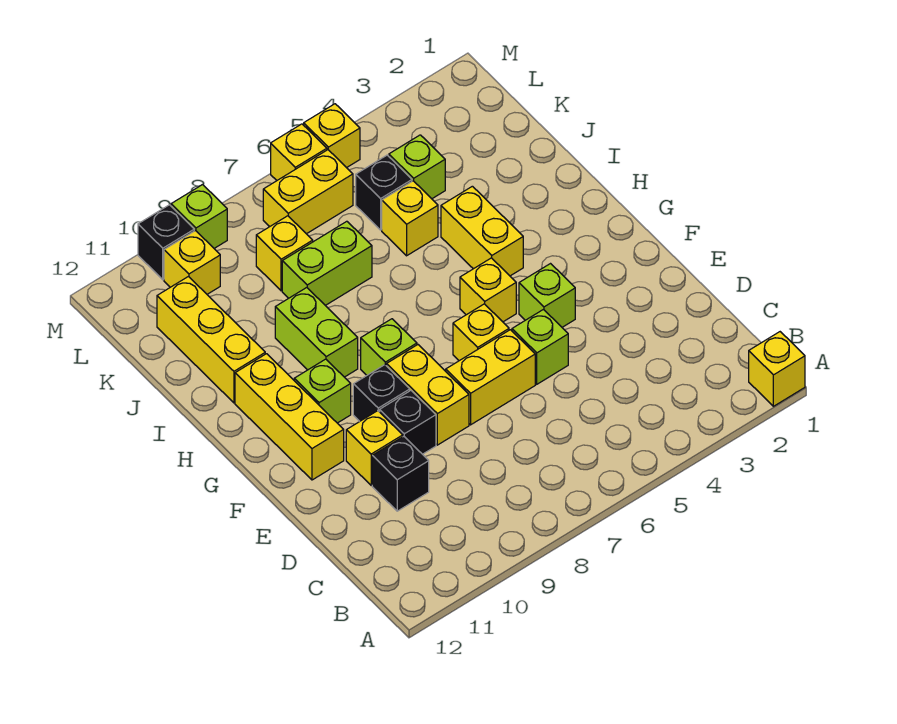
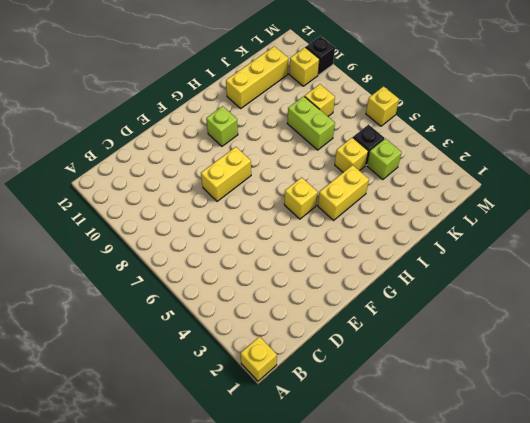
none -> black brick D10 level 1
none -> lime brick E5 level 1
none -> yellow brick E6:E7 level 1

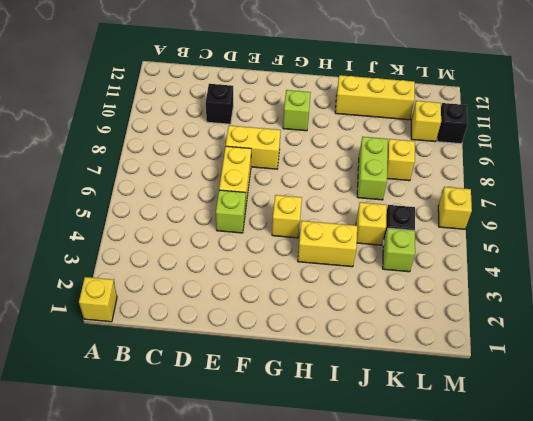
none -> black brick E9 level 1
none -> yellow brick E10 level 1
none -> lime brick F4 level 1

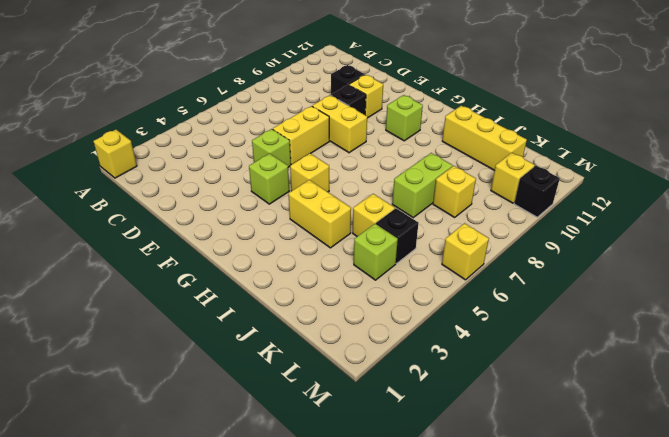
none -> yellow brick F6 level 1
none -> black brick F9 level 1
none -> yellow brick F11:H11 level 1

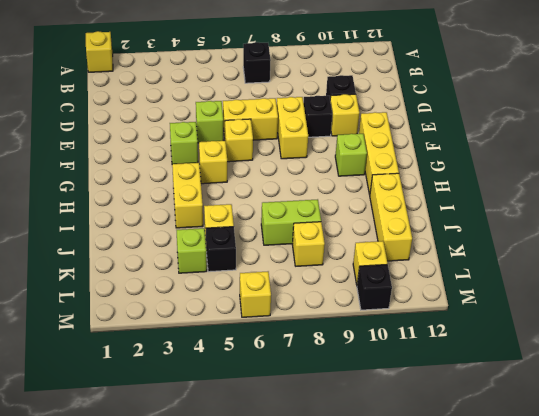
black brick B7 level 1 -> black brick F9 level 1
none -> lime brick G8 level 1
none -> lime brick H9:I9 level 1
none -> yellow brick L6:L7 level 1

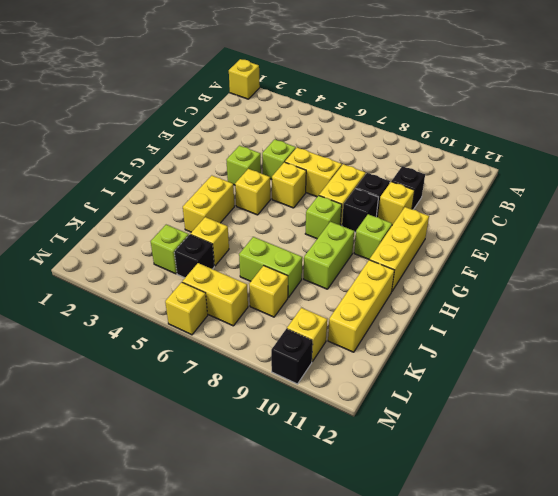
none -> yellow brick M5 level 1
none -> lime brick M9 level 1

